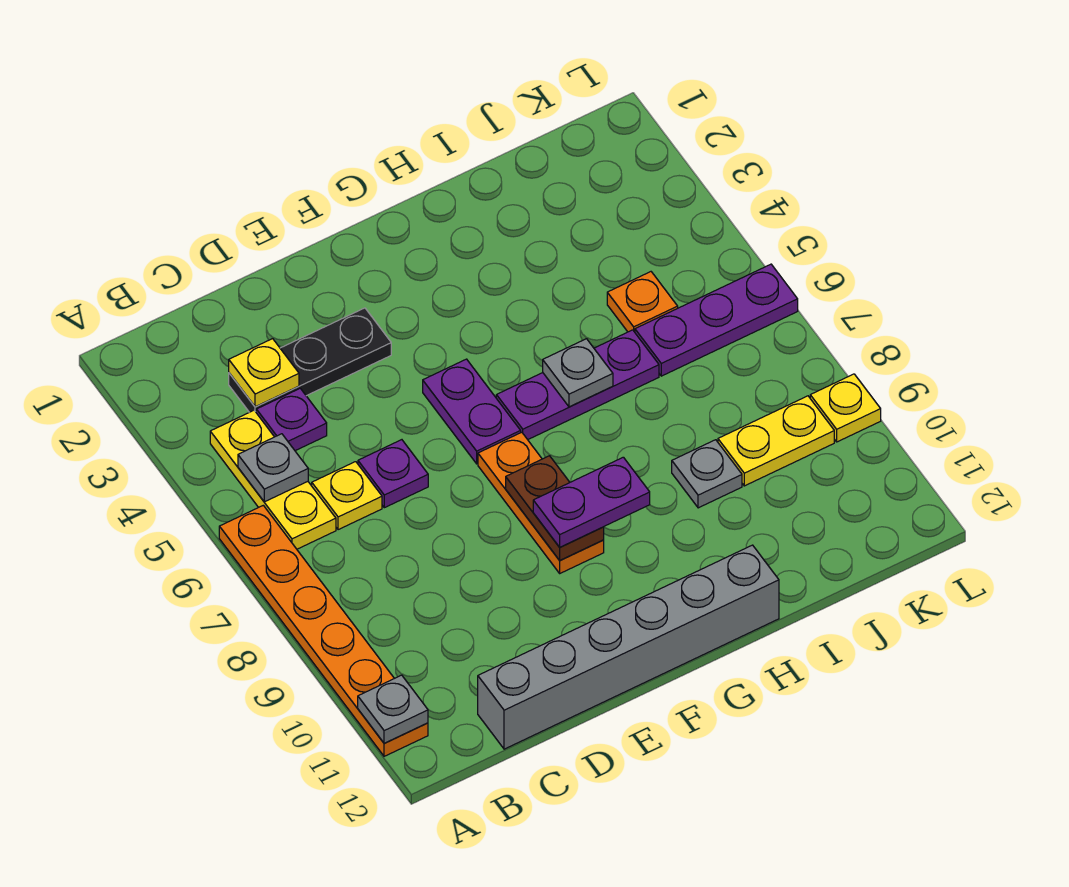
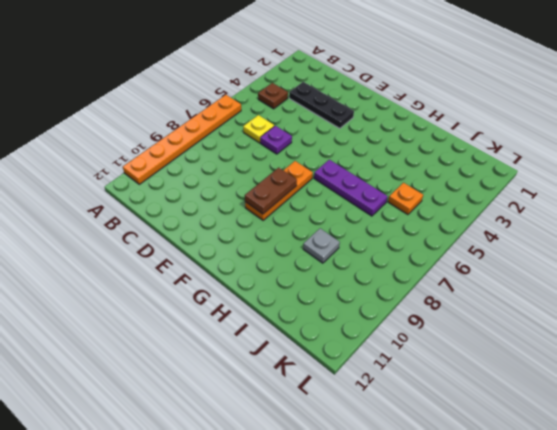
brown plate B4 level 1 -> yellow plate B4:B6 level 1
none -> purple plate C4 level 1
none -> grey brick C12:H12 level 1
none -> purple plate F5:F6 level 1

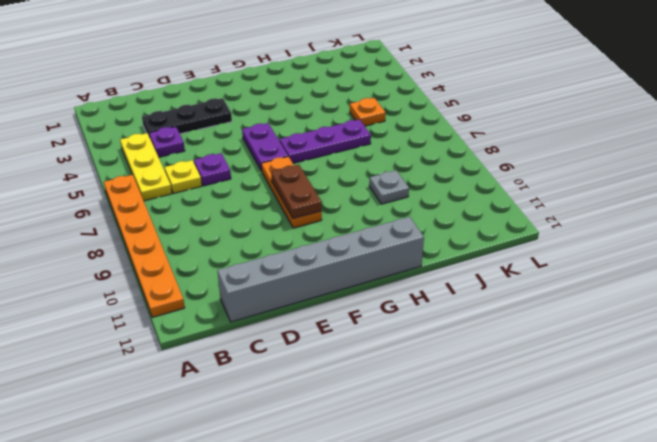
none -> purple plate J6:L6 level 1
none -> yellow plate J9:K9 level 1
none -> yellow plate L9 level 1

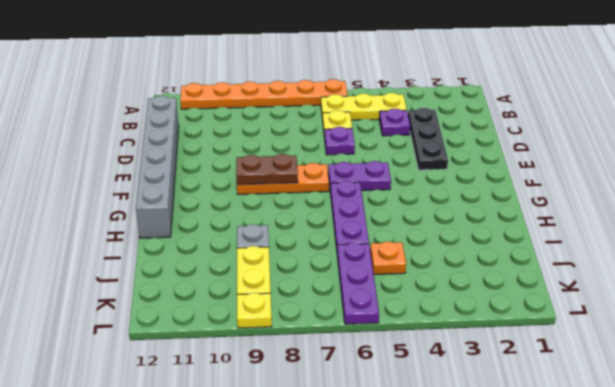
none -> grey plate A11 level 2
none -> grey plate B5 level 2
none -> yellow plate C3 level 2

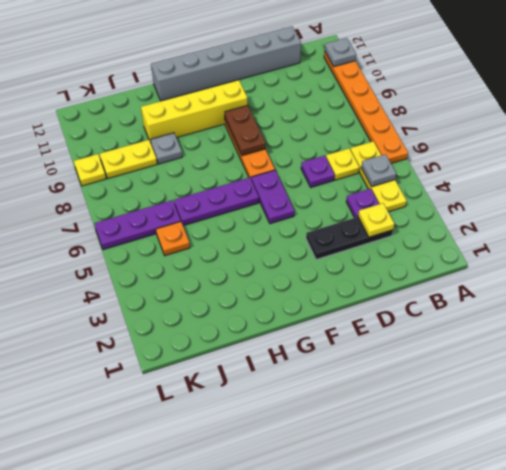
yellow brick F10:I10 level 1 -> none
none -> grey plate H6 level 2
none -> purple plate F9:G9 level 3

